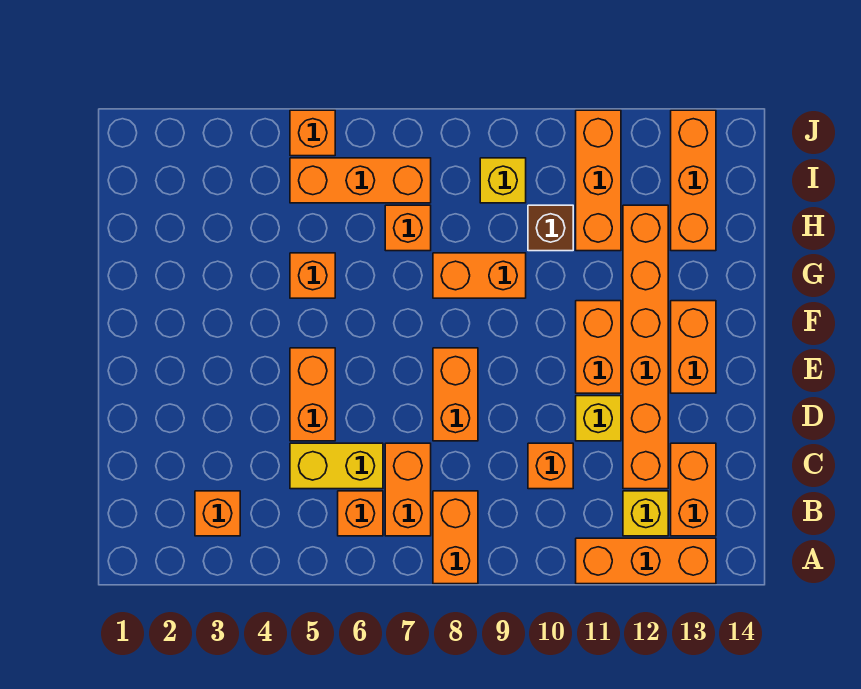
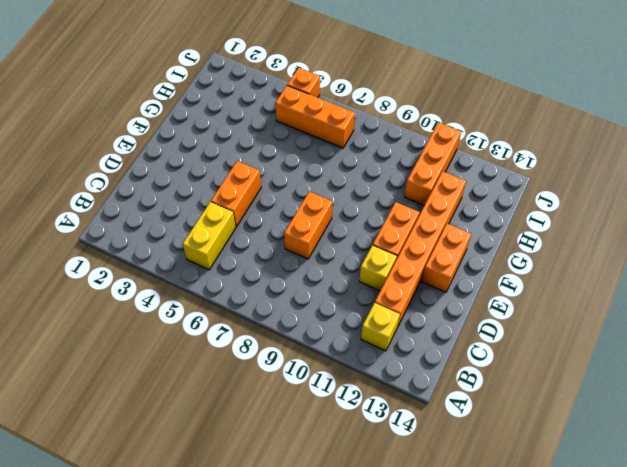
yellow brick B5:C5 level 1 -> yellow brick C5:C6 level 1
none -> orange brick A8:B8 level 1
none -> orange brick A11:A13 level 1
none -> orange brick B3 level 1

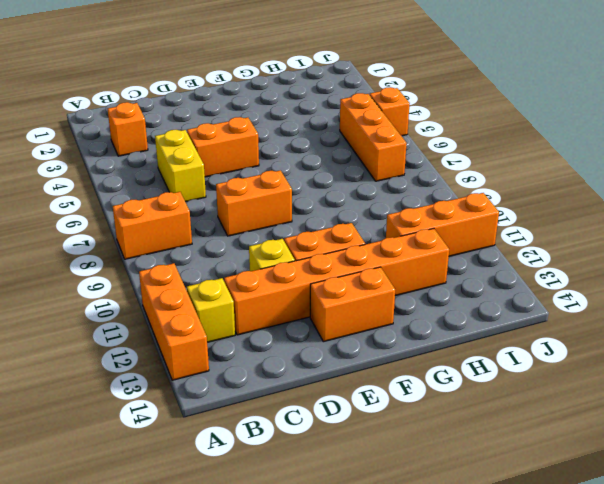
none -> orange brick B6 level 1
none -> orange brick B7:C7 level 1
none -> orange brick B13:C13 level 1

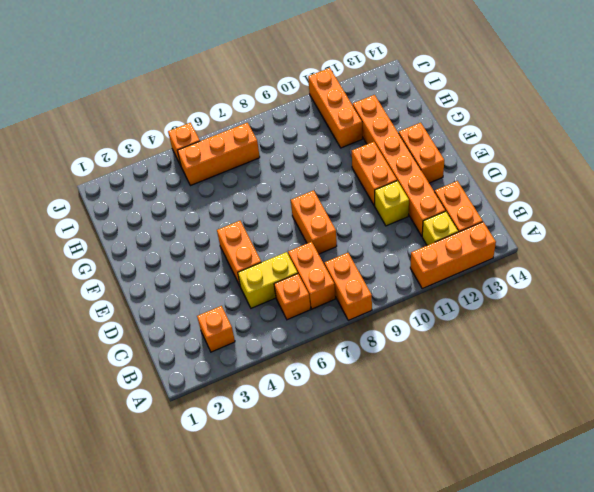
none -> orange brick C10 level 1
none -> orange brick G5 level 1
none -> orange brick G8:G9 level 1

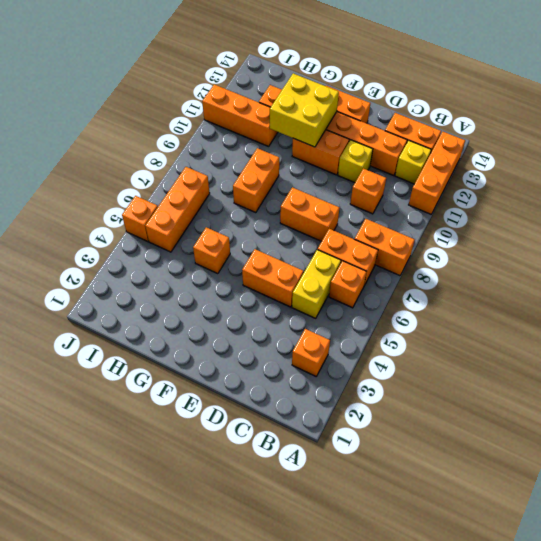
yellow brick F11:G12 level 2 -> none
none -> orange brick H7 level 1
none -> brown brick H10 level 1
none -> orange brick H13:J13 level 1

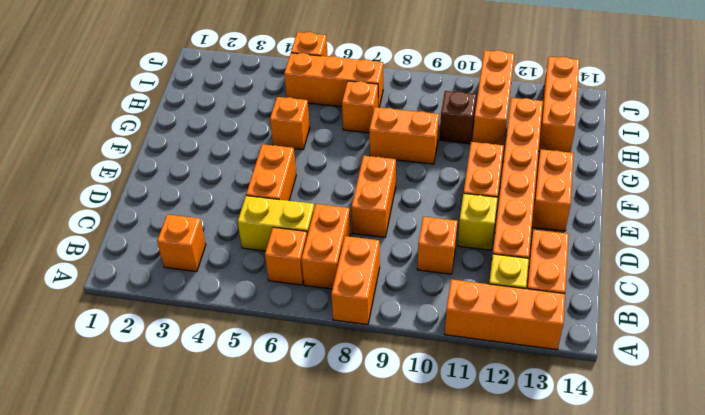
none -> yellow brick I9 level 1

